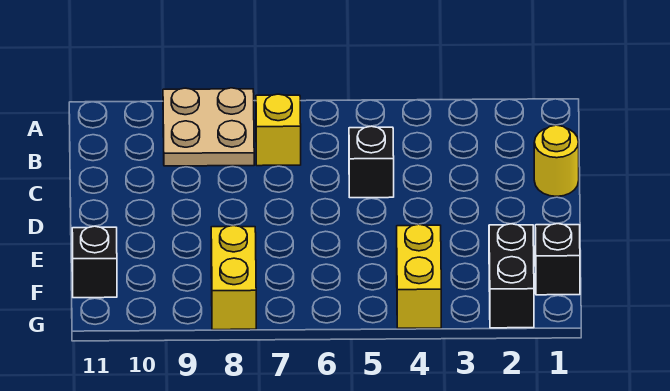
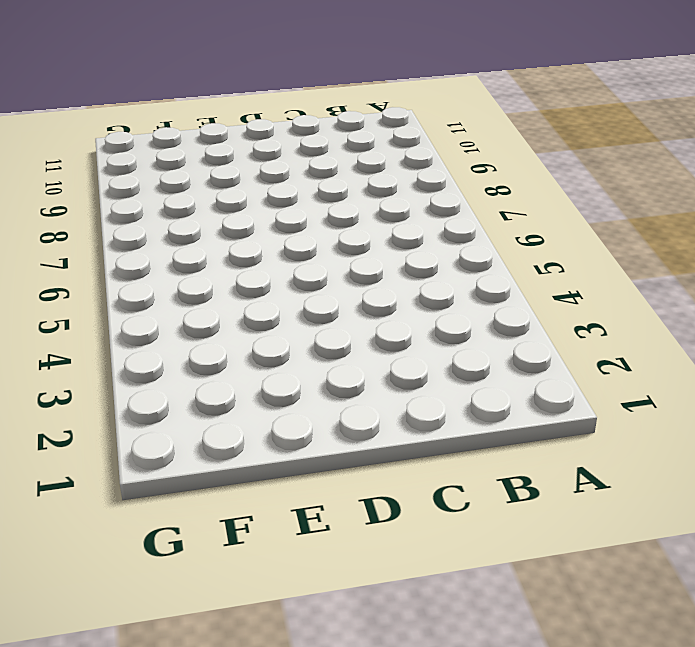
none -> tan plate A8:B9 level 1
none -> yellow brick B7 level 1

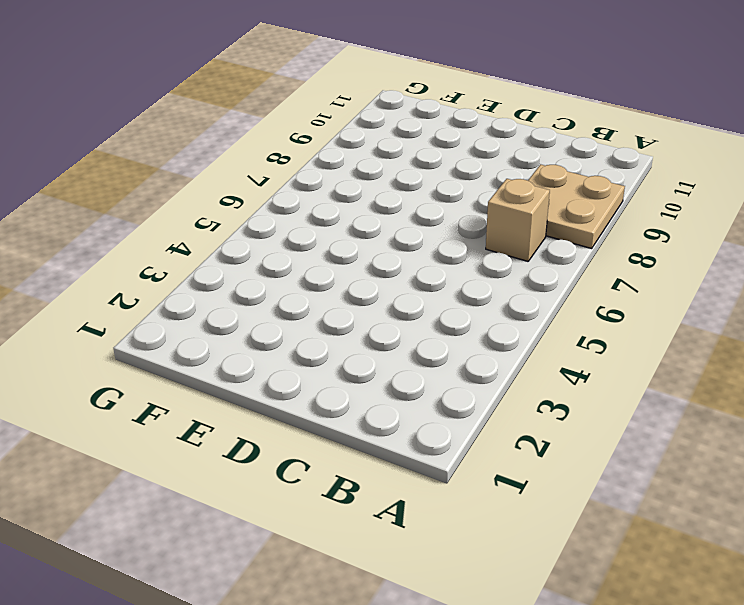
tan brick B7 level 1 -> yellow brick B7 level 1
none -> yellow round brick C1 level 1
none -> black brick C5 level 1

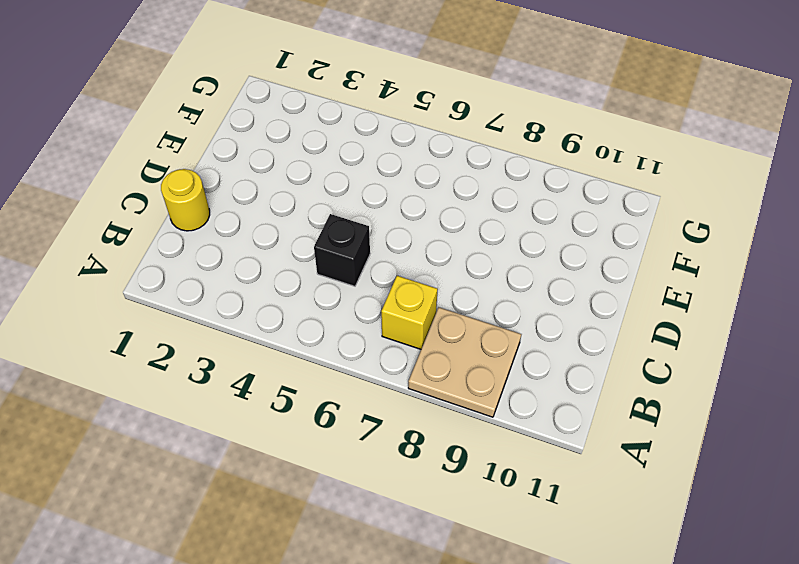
none -> black brick F1 level 1
none -> black brick F2:G2 level 1

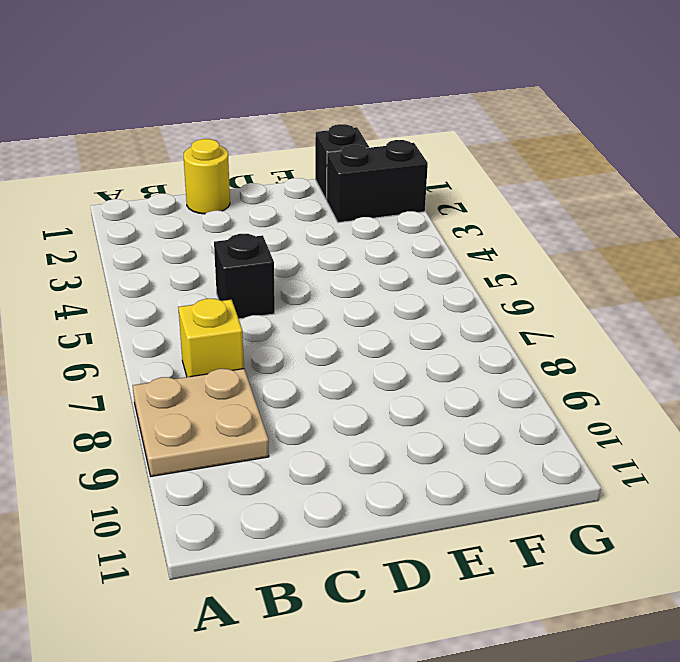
none -> yellow brick F4:G4 level 1
none -> yellow brick F8:G8 level 1

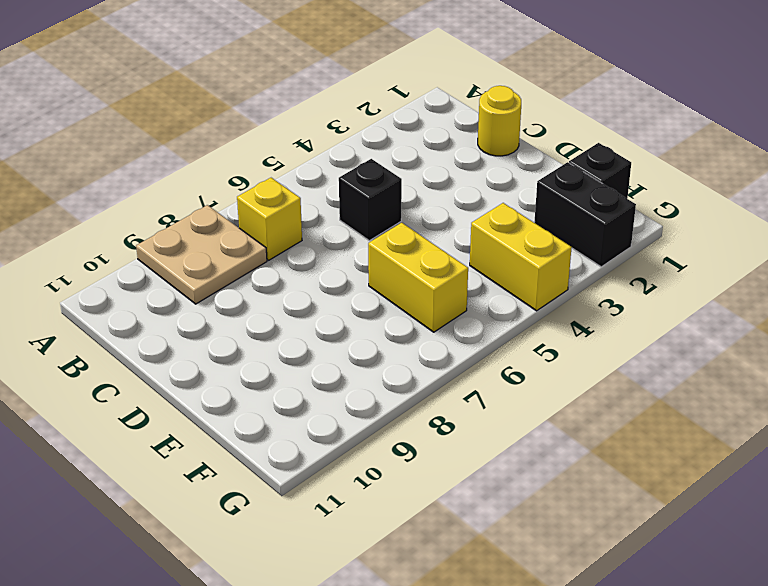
yellow brick E6:F6 level 1 -> yellow brick F8:G8 level 1
none -> black brick F11 level 1

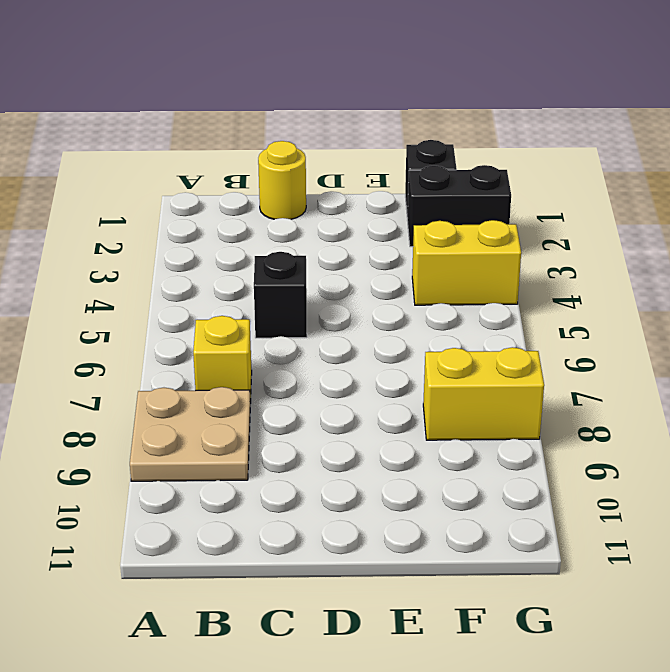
none -> black brick F11 level 1

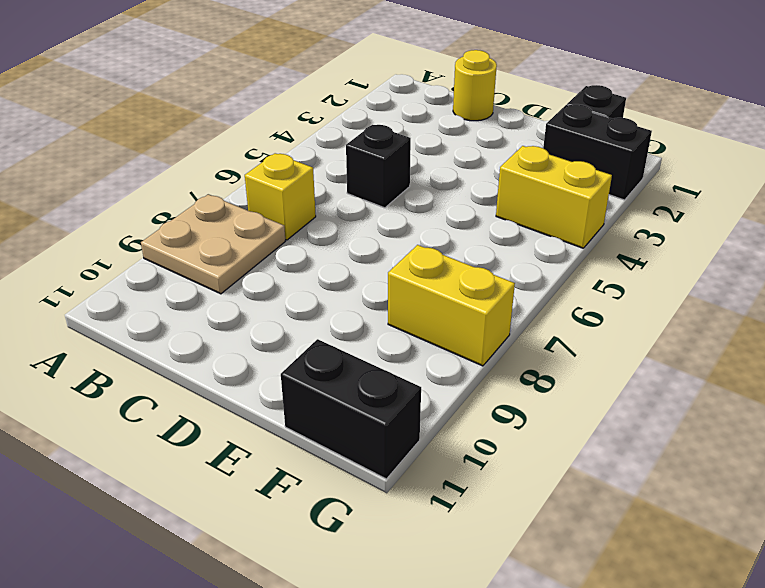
black brick F11:G11 level 1 -> black brick F11 level 1

